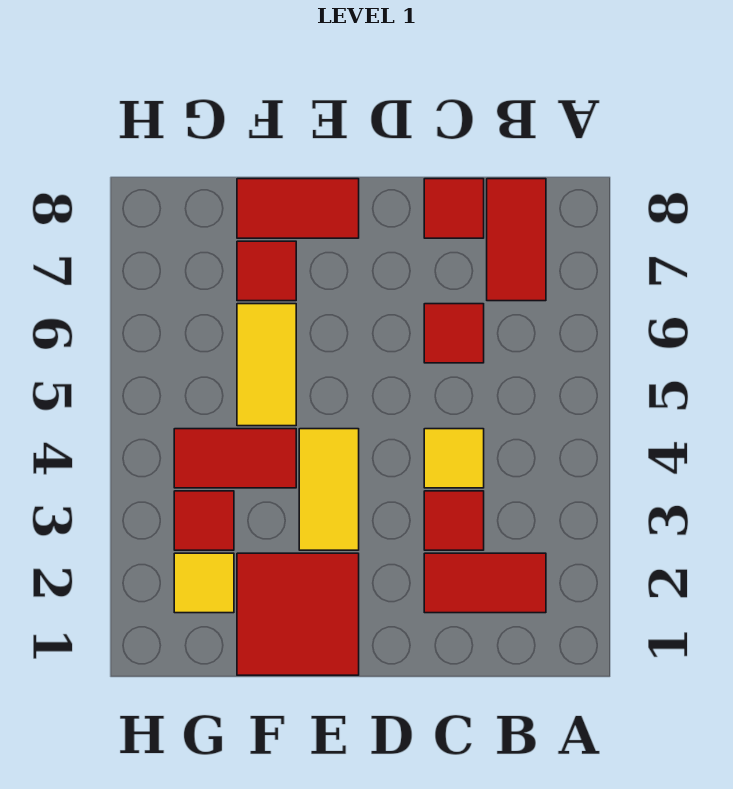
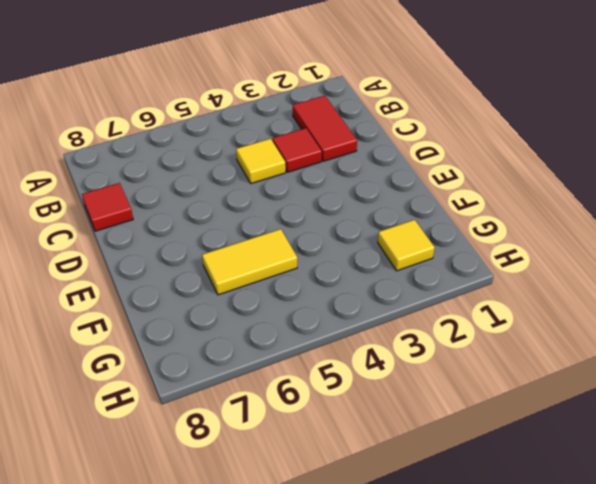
none -> red tile B7:B8 level 1
none -> red tile C6 level 1
none -> red tile E1:F2 level 1

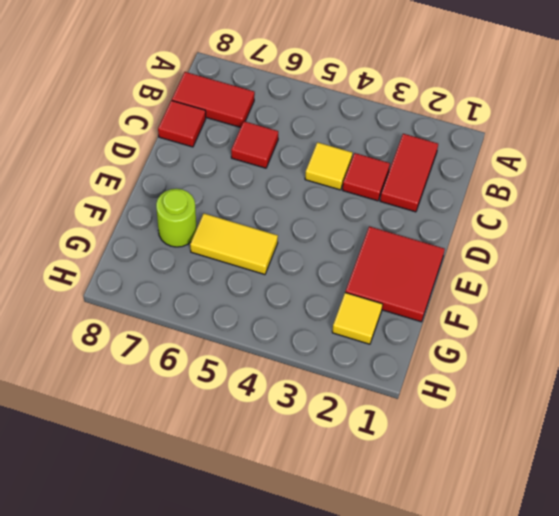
lime round brick F7 level 1 -> red tile F7 level 1
none -> yellow tile E3:E4 level 1
none -> red tile E8:F8 level 1
none -> red tile F4:G4 level 1

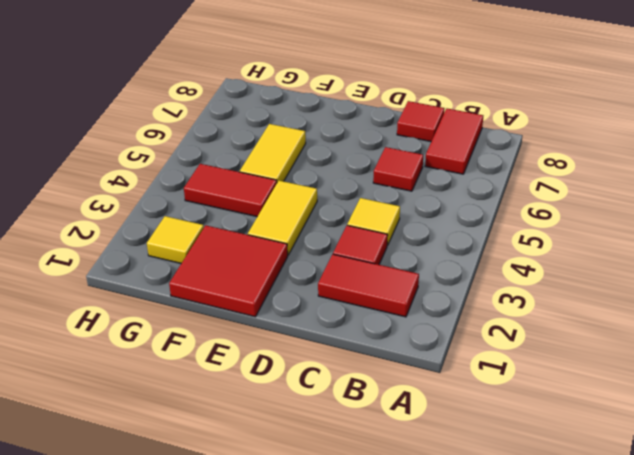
none -> red tile E8:F8 level 1
none -> red tile F7 level 1
none -> red tile G3 level 1

